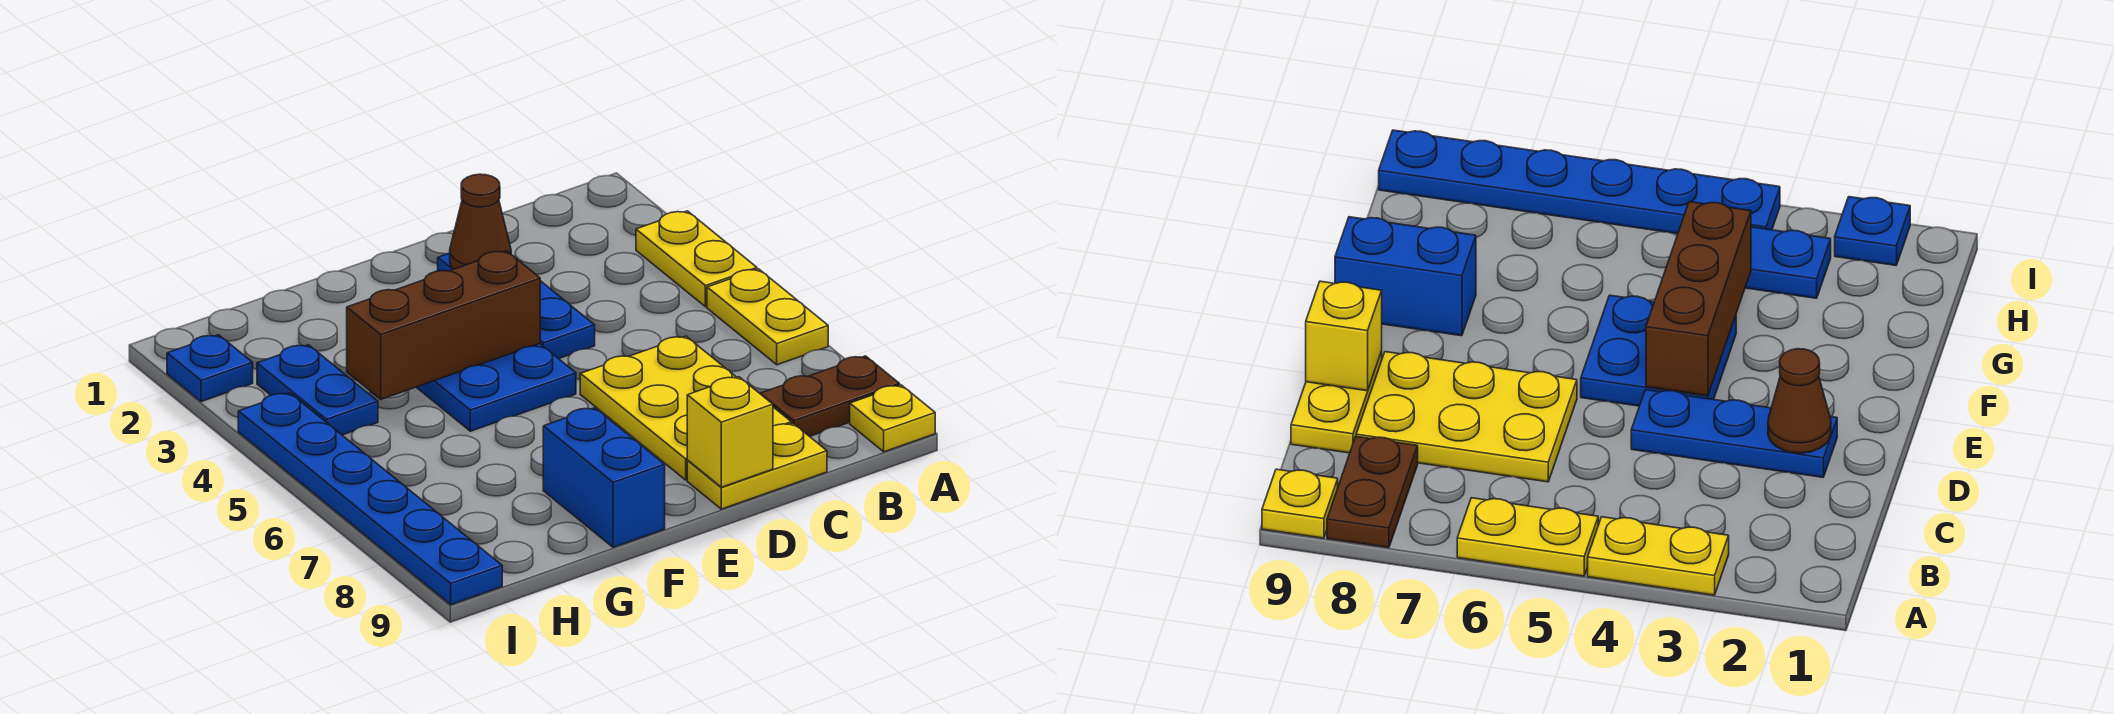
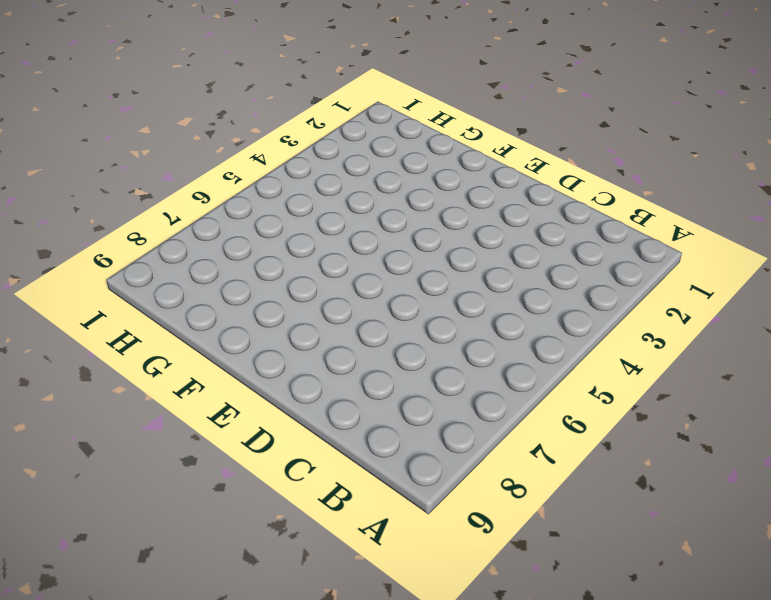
none -> yellow plate A3:A4 level 1
none -> yellow plate A5:A6 level 1
none -> brown plate A8:B8 level 1

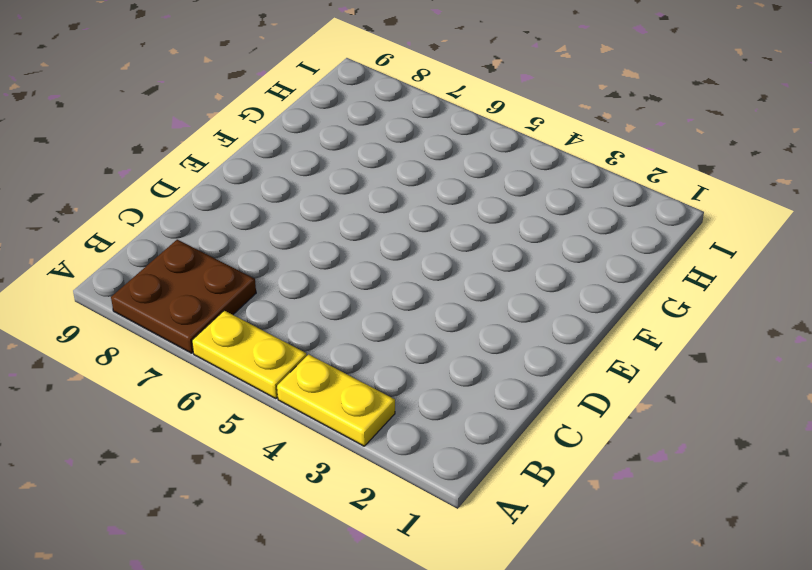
brown plate A7:B8 level 1 -> brown plate A8:B8 level 1
none -> yellow plate A9 level 1
none -> yellow plate C6:D8 level 1
none -> yellow plate C9:D9 level 1

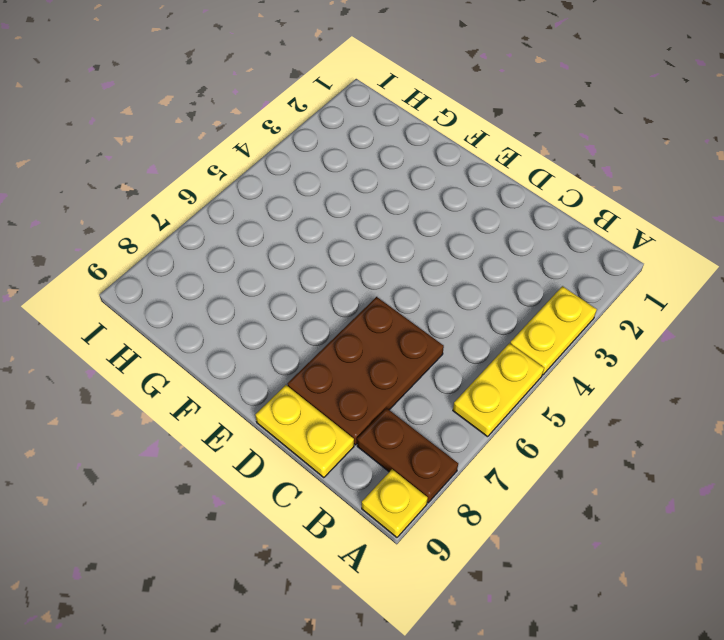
brown plate C6:D8 level 1 -> yellow plate C6:D8 level 1
none -> blue plate D2:D4 level 1
none -> blue plate E4:F5 level 1
none -> blue brick F8:F9 level 1

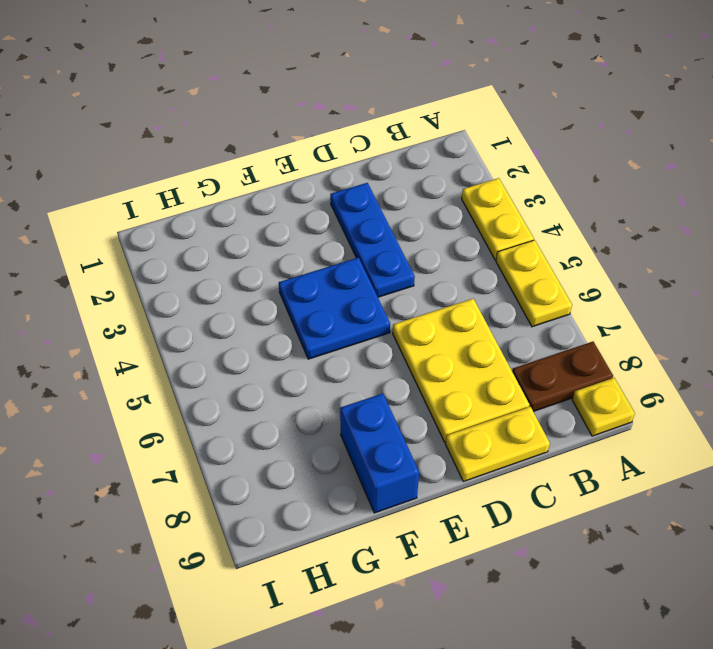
none -> blue plate H3:H4 level 1
none -> blue plate I2 level 1
none -> blue plate I4:I9 level 1

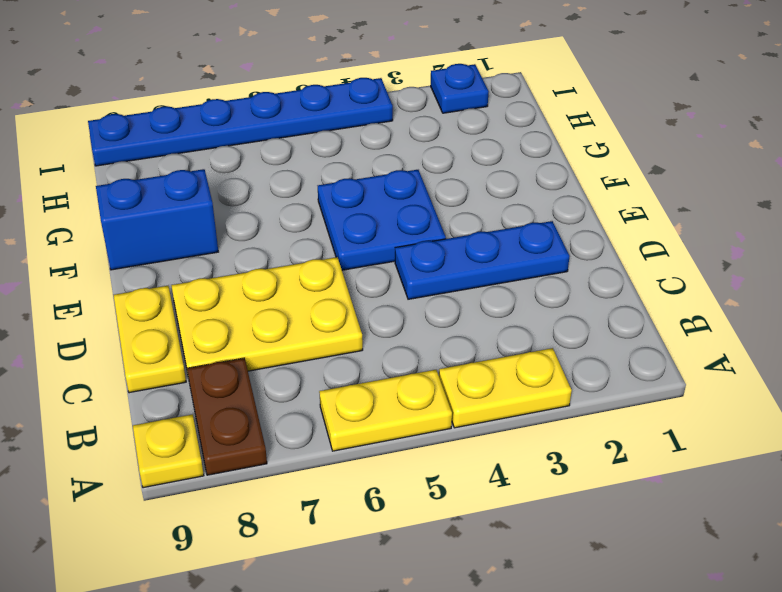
none -> blue plate H3:H4 level 1
none -> brown cone D2 level 2
none -> yellow brick D9 level 2

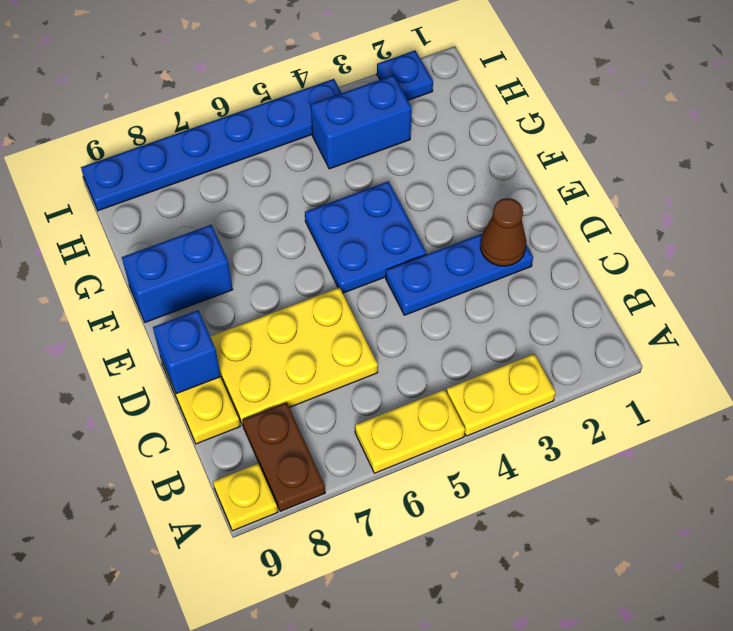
blue brick D9 level 2 -> yellow brick D9 level 2
blue brick H3:H4 level 1 -> blue plate H3:H4 level 1
none -> brown brick E4:G4 level 2

